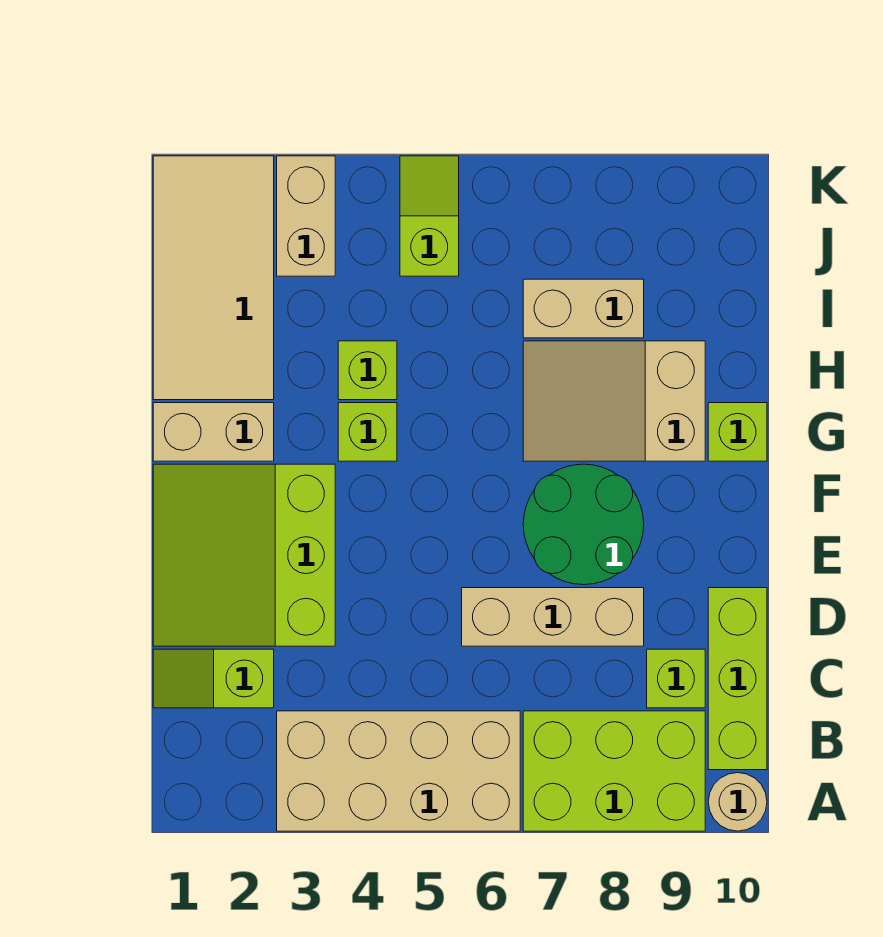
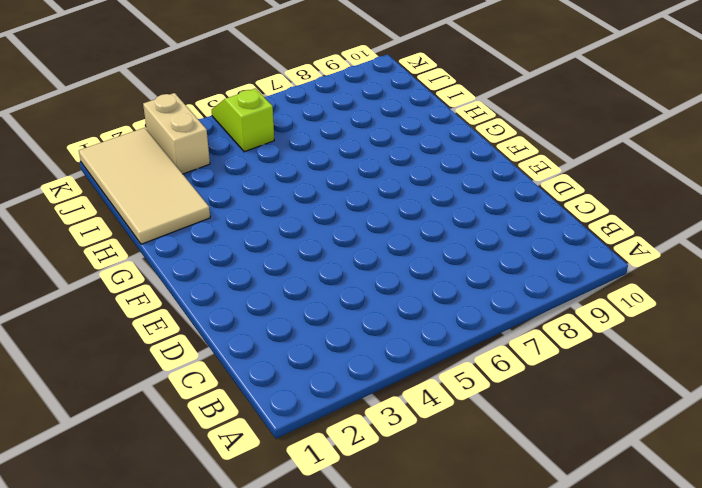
none -> tan brick A3:B6 level 1
none -> lime brick A7:B9 level 1
none -> tan round brick A10 level 1

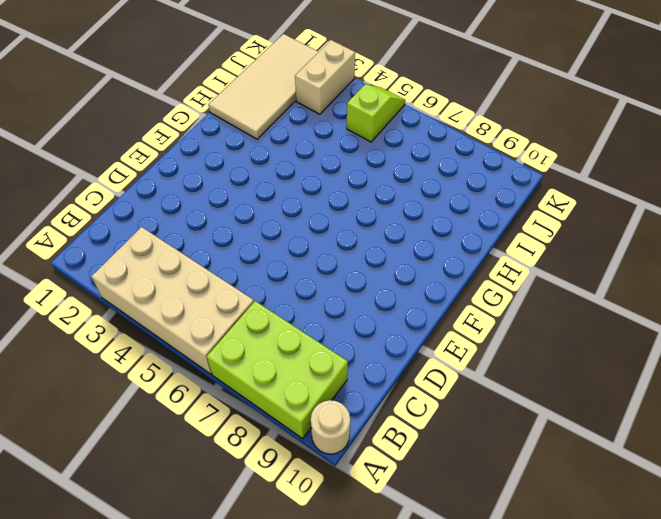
none -> lime brick B10:D10 level 1
none -> lime slope C1:C2 level 1 top 2
none -> lime brick C9 level 1

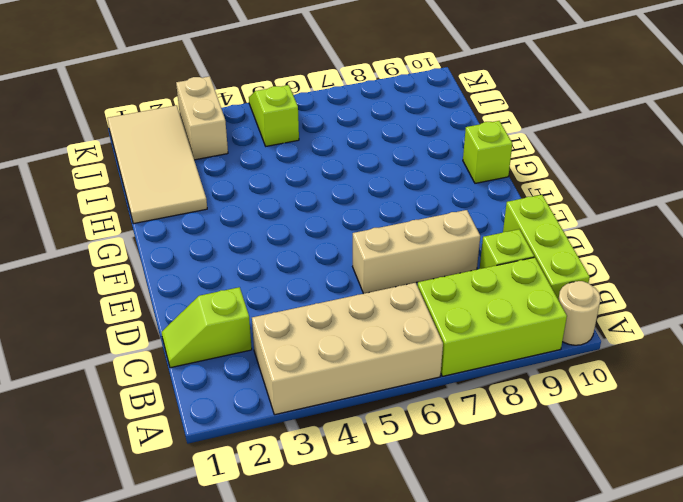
none -> lime slope D1:F3 level 1 top 3
none -> green round brick E7:F8 level 1
none -> tan brick G1:G2 level 1

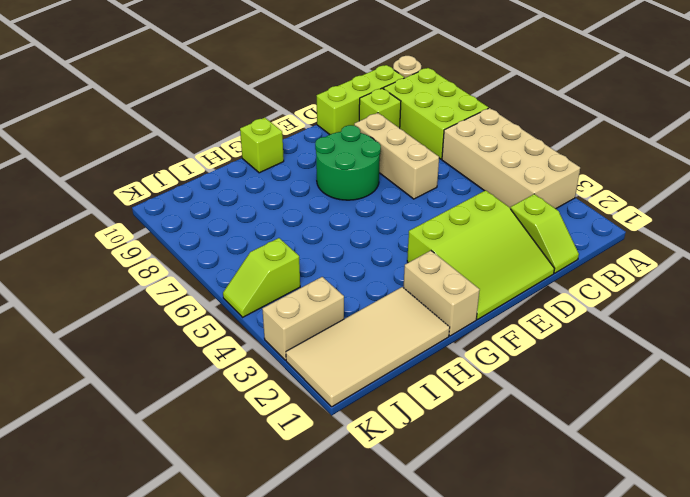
none -> lime brick G4 level 1
none -> tan slope G7:H9 level 1 top 9
none -> lime brick H4 level 1

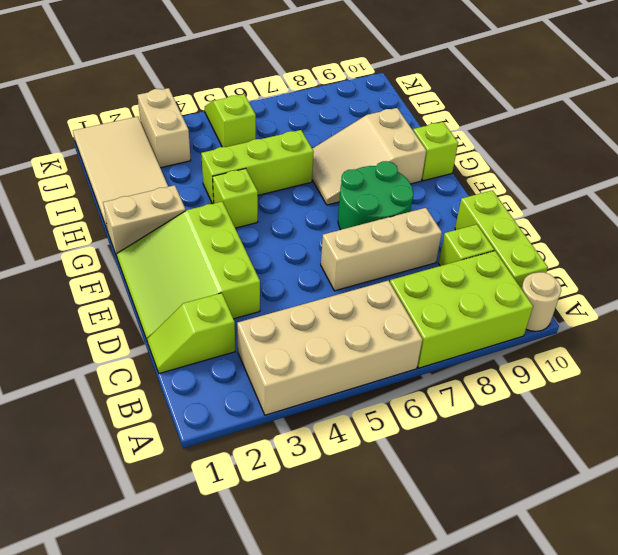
lime brick H4:H6 level 1 -> lime brick H4 level 1
none -> tan brick I7:I8 level 1

